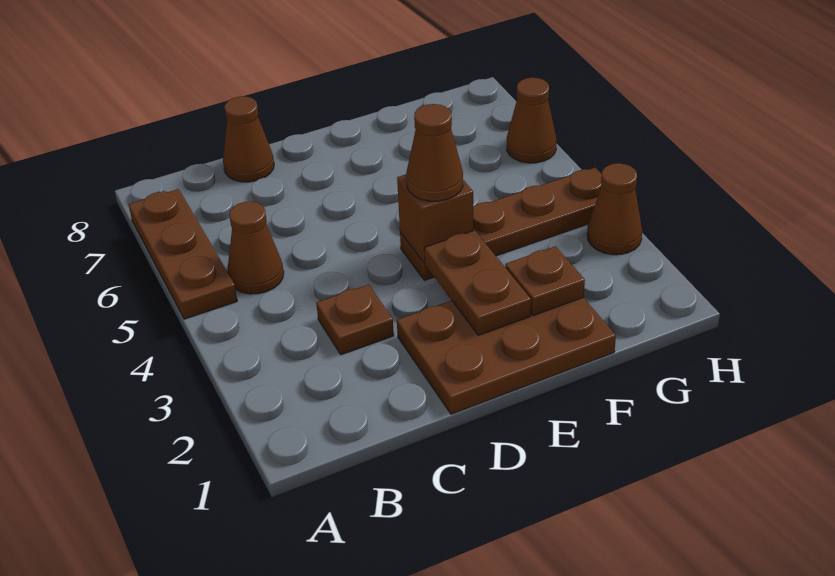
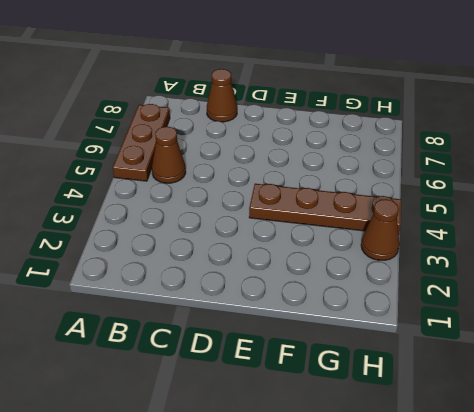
none -> brown plate C3 level 1
none -> brown plate D1:F2 level 1
none -> brown cone H6 level 1

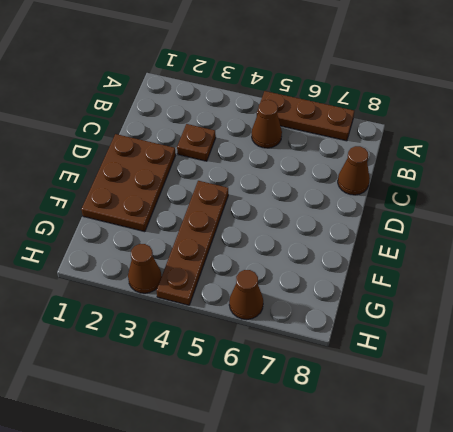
none -> brown plate E2:E3 level 2
none -> brown brick E4 level 2
none -> brown plate F2 level 2

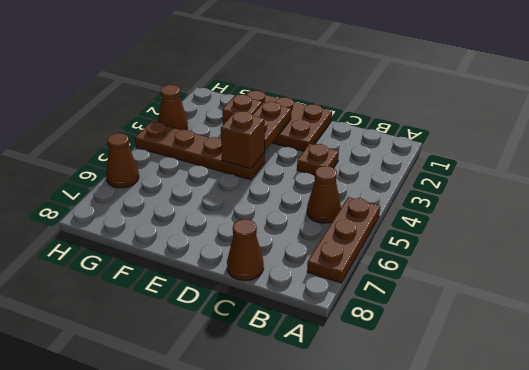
none -> brown cone E4 level 3

